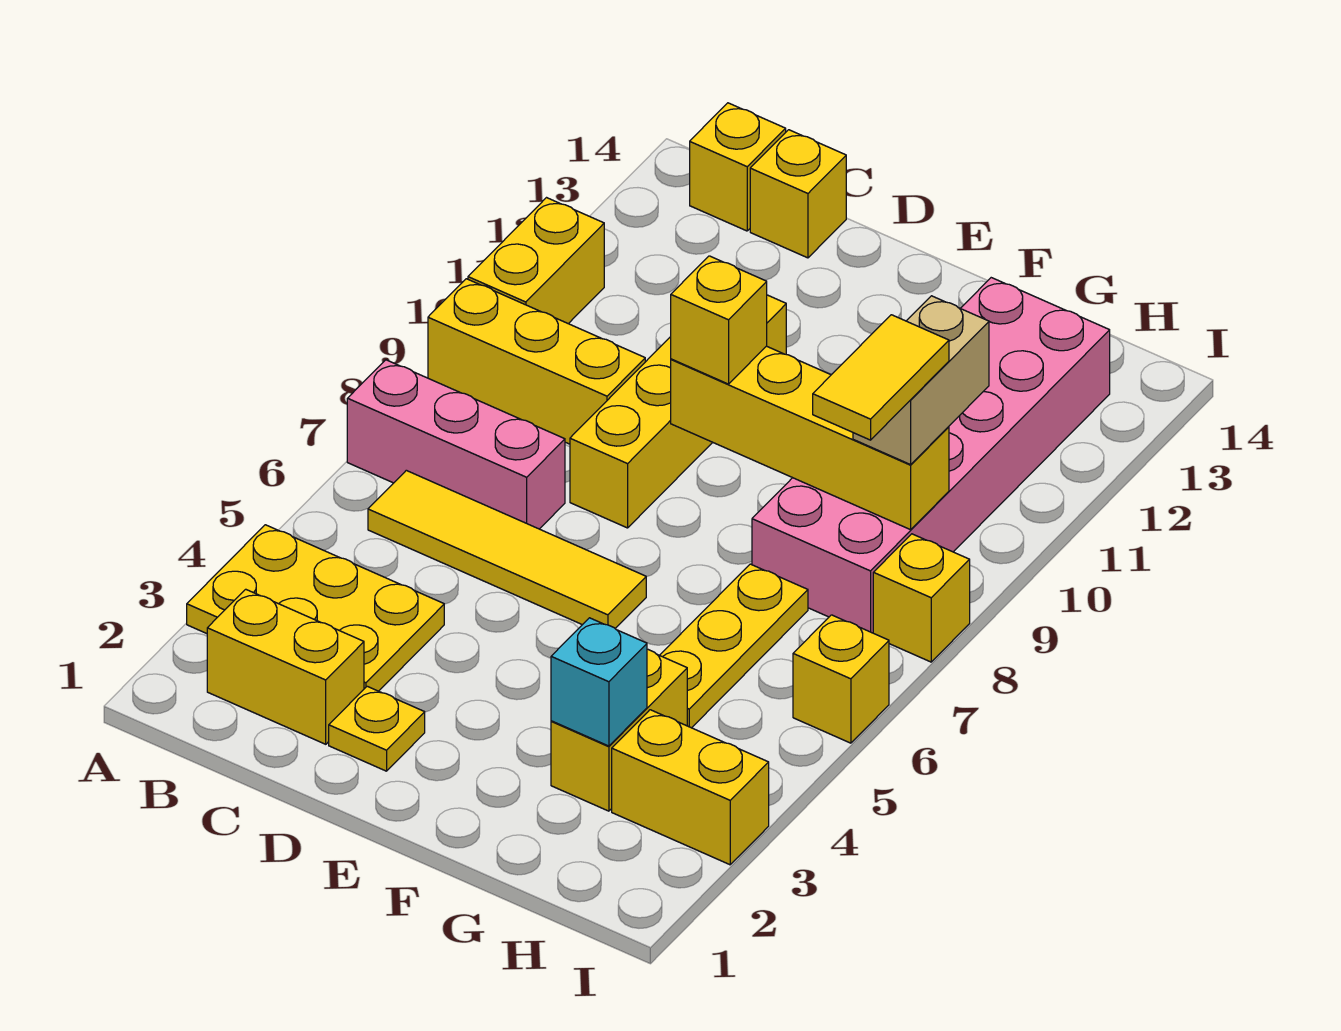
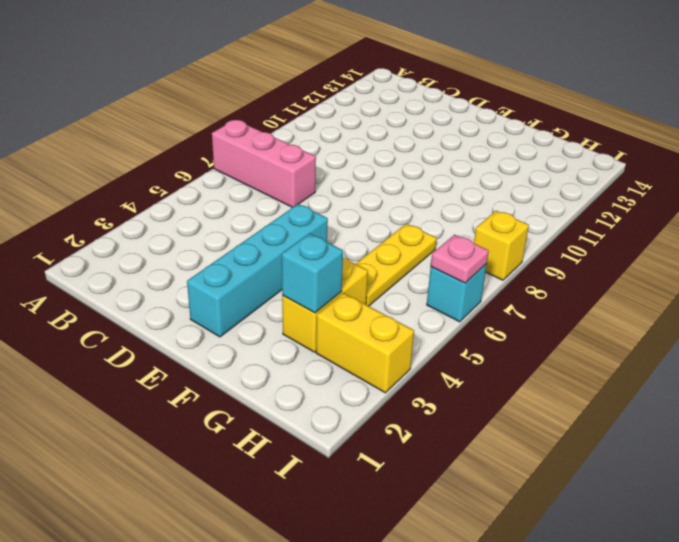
cyan brick E2:E5 level 1 -> none
cyan brick I6 level 1 -> yellow brick I6 level 1
pink plate I6 level 2 -> none
none -> yellow plate A3:C4 level 1
none -> yellow brick A9:C9 level 1
none -> yellow brick A10:A11 level 1

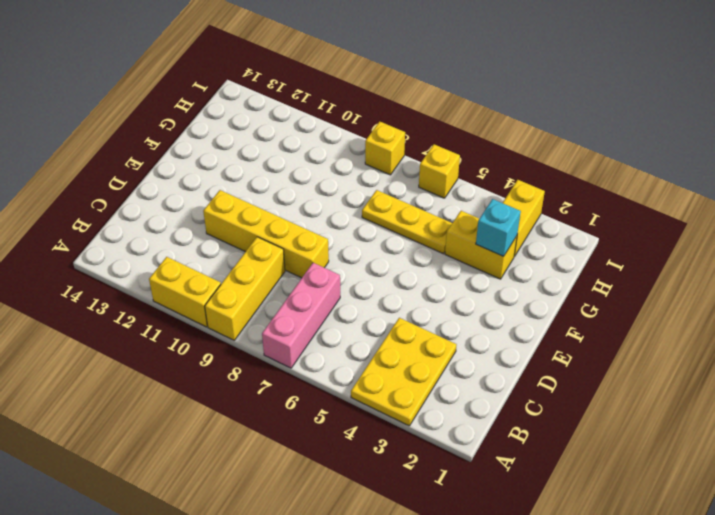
none -> yellow brick B2:C2 level 1
none -> yellow tile B6:E6 level 1
none -> yellow brick B14 level 1

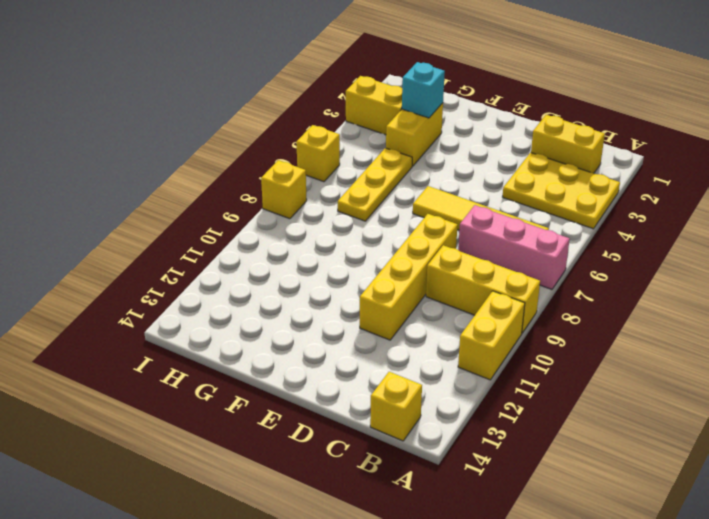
none -> yellow brick C14 level 1
none -> yellow plate D2 level 1
none -> pink brick G8:H13 level 1

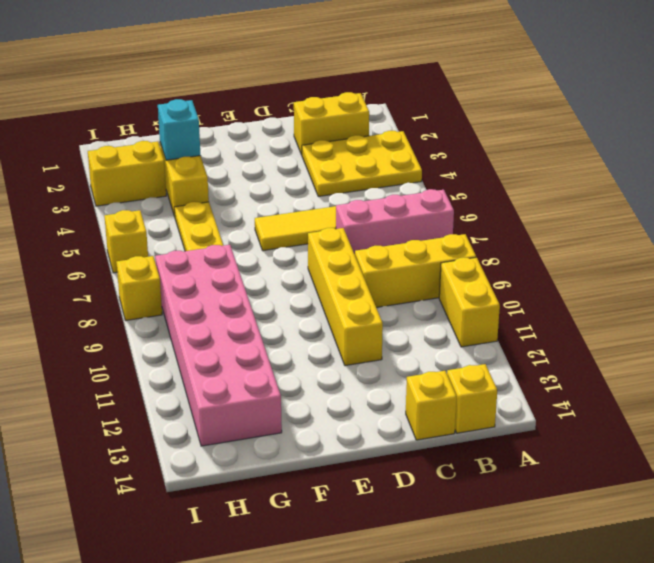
none -> yellow plate D2 level 1
none -> yellow brick E9:H9 level 2
none -> yellow brick E9 level 3

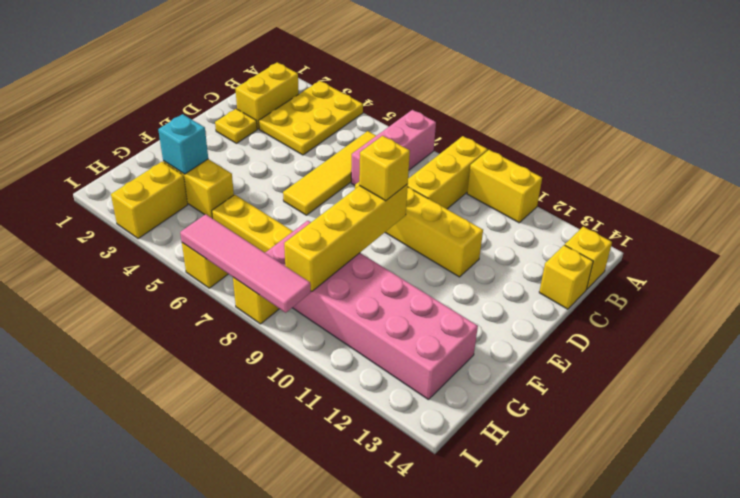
pink tile I6:I9 level 2 -> none
none -> tan brick H9:H10 level 3
none -> yellow tile H8:H9 level 4

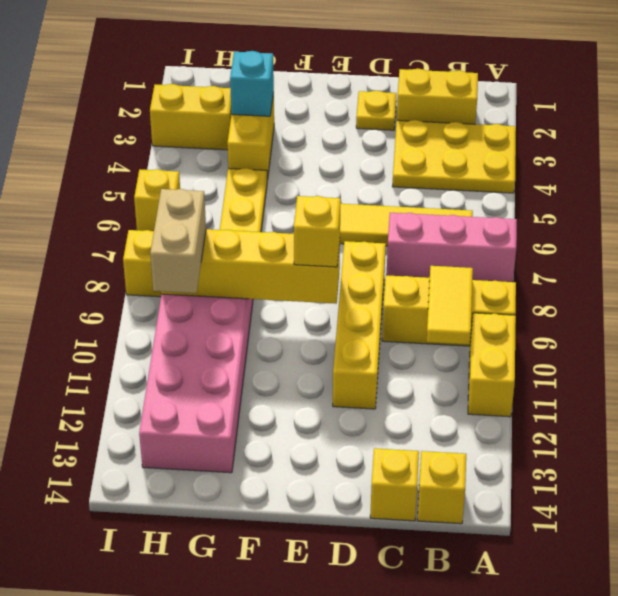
yellow tile B9:B10 level 2 -> yellow tile H8:H9 level 4

